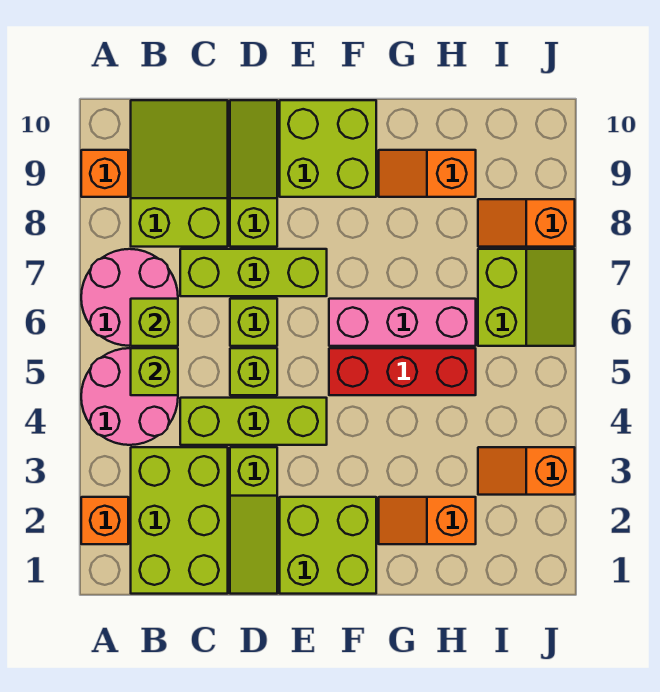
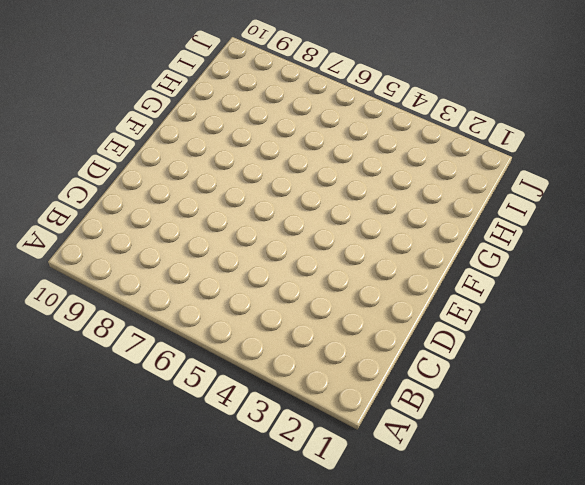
none -> orange brick A2 level 1
none -> pink round brick A4:B5 level 1
none -> pink round brick A6:B7 level 1

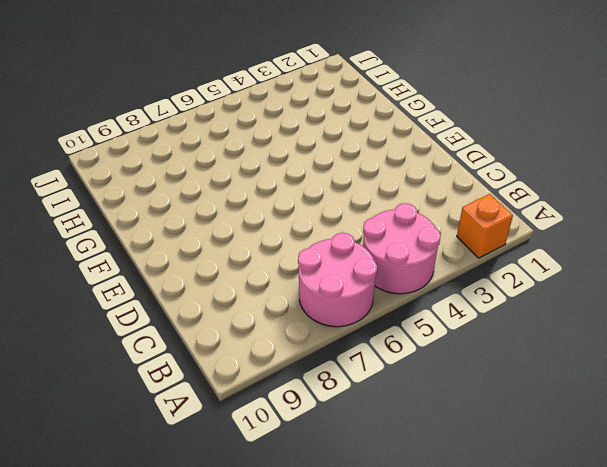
none -> orange brick A9 level 1
none -> lime brick B1:C3 level 1
none -> lime slope B8:C10 level 1 top 8

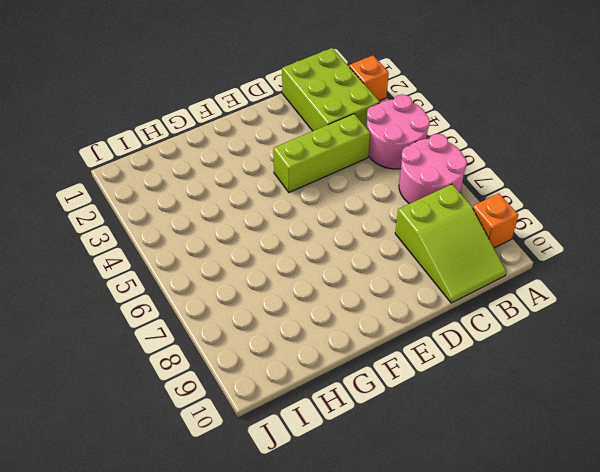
none -> lime brick C7:E7 level 1
none -> lime slope D1:D3 level 1 top 3
none -> lime brick D5 level 1

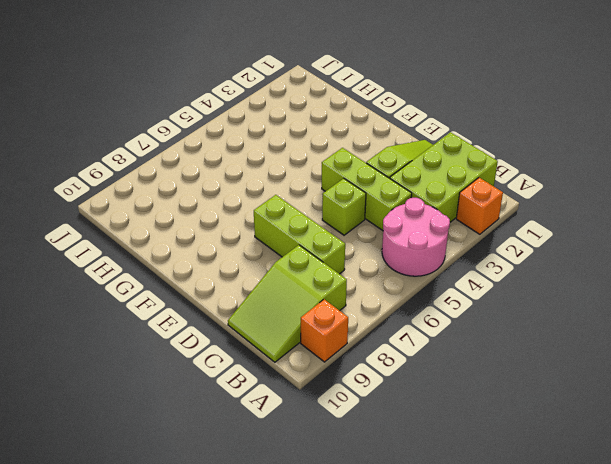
none -> pink round brick A6:B7 level 1
none -> lime brick D6 level 1
none -> lime slope D8:D10 level 1 top 8

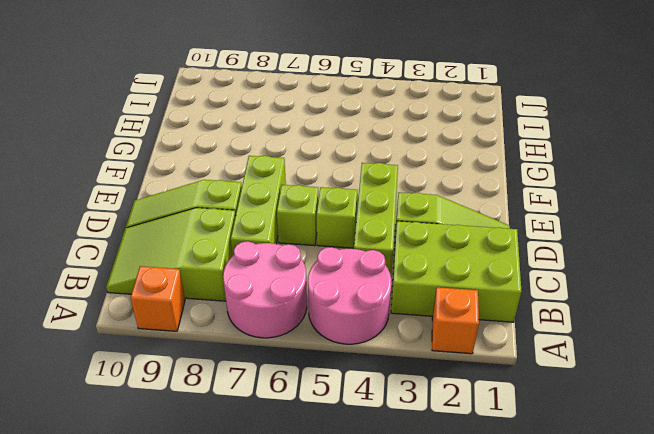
none -> lime brick E1:F2 level 1
none -> lime brick E9:F10 level 1
none -> red brick F5:H5 level 1

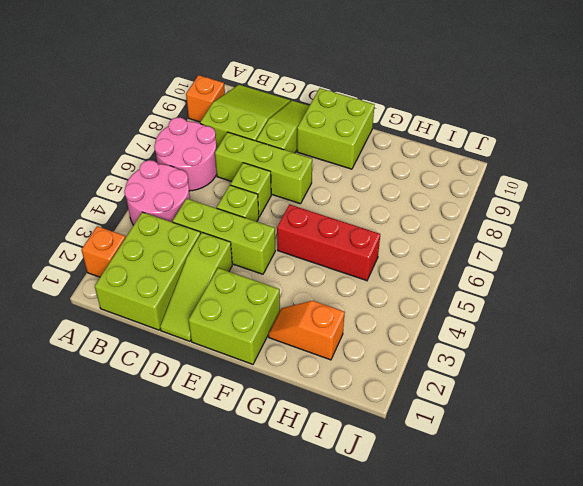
none -> pink brick F6:H6 level 1
none -> orange slope G9:H9 level 1 top H
none -> orange slope I3:J3 level 1 top J

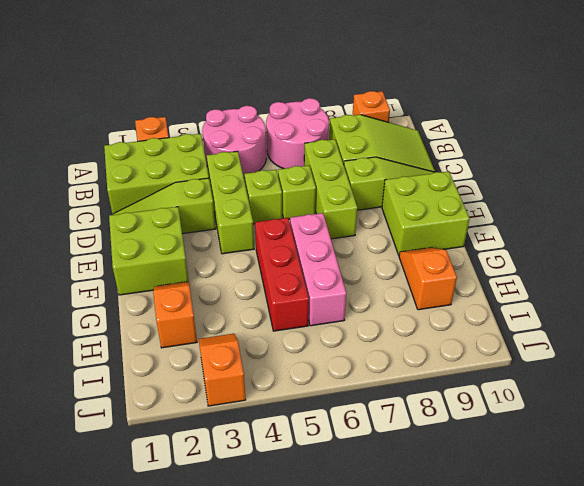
none -> lime slope I6:J7 level 1 top I
none -> orange slope I8:J8 level 1 top J
none -> lime brick B5 level 2

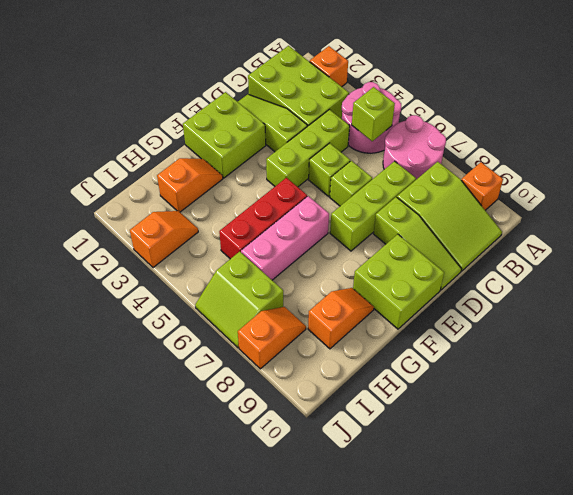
none -> lime brick B6 level 2

